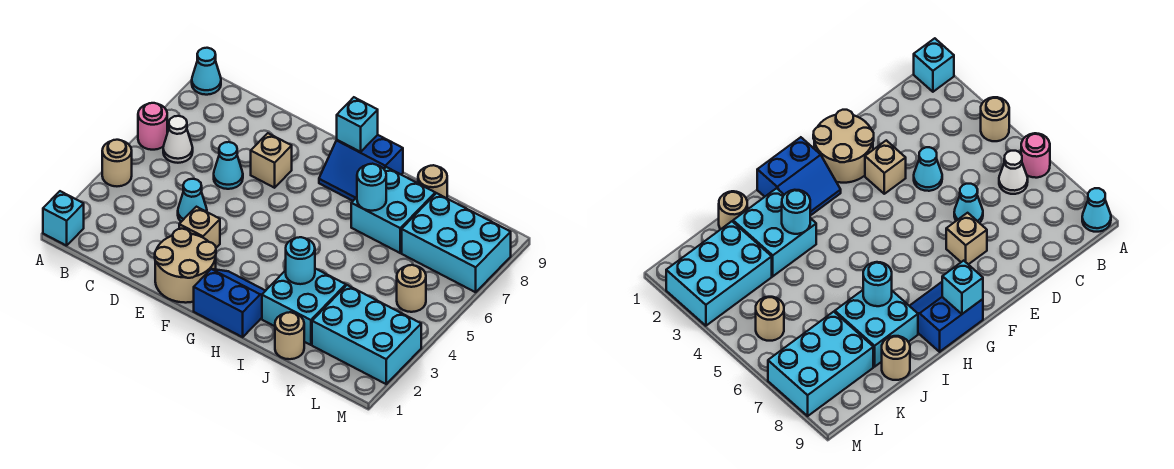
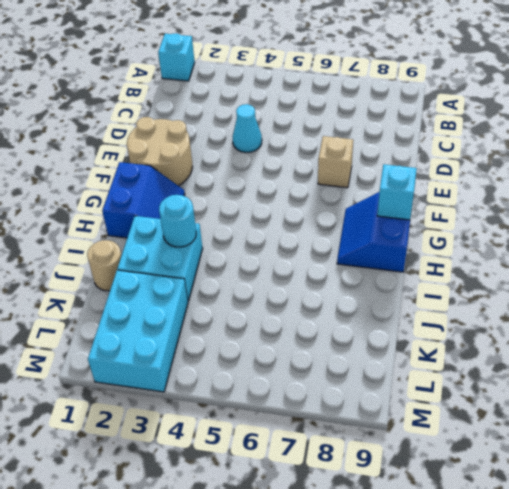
none -> tan round brick A4 level 1
none -> pink round brick A6 level 1
none -> cyan cone A9 level 1

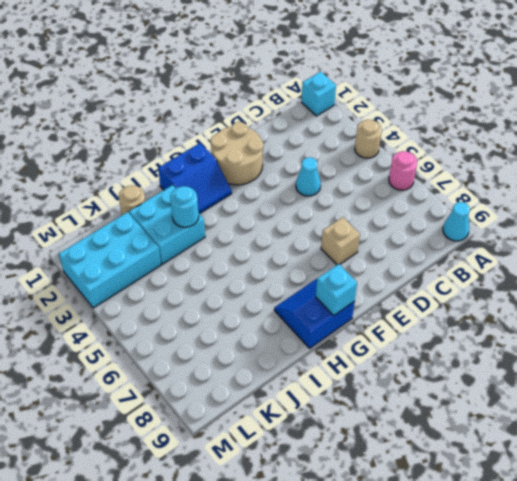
none -> white cone B6 level 1
none -> cyan cone D6 level 1
none -> tan brick E3 level 1

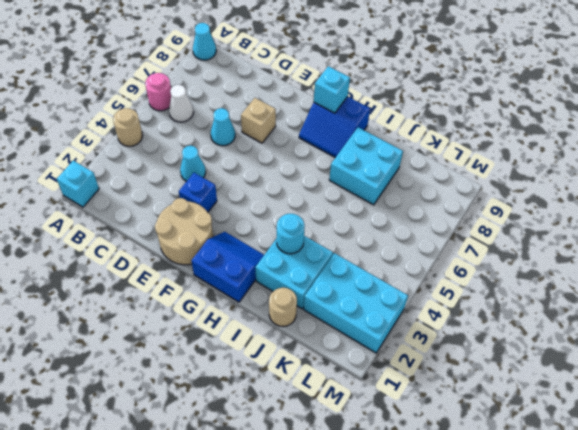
blue brick E3 level 1 -> tan brick E3 level 1
none -> tan round brick J9 level 1
none -> cyan brick K7:M8 level 1
none -> tan round brick L5 level 1

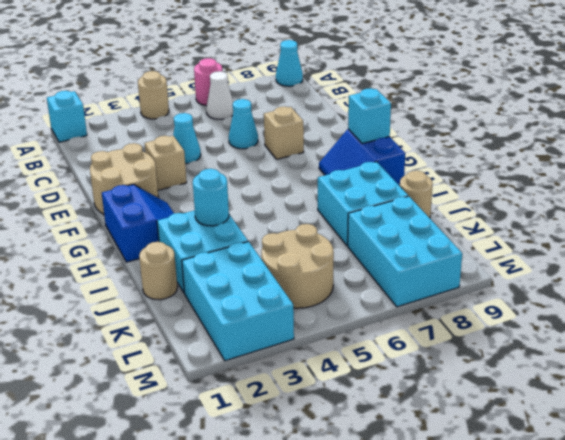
tan round brick K4:L5 level 1 -> tan round brick L5 level 1
none -> cyan round brick I7 level 2

